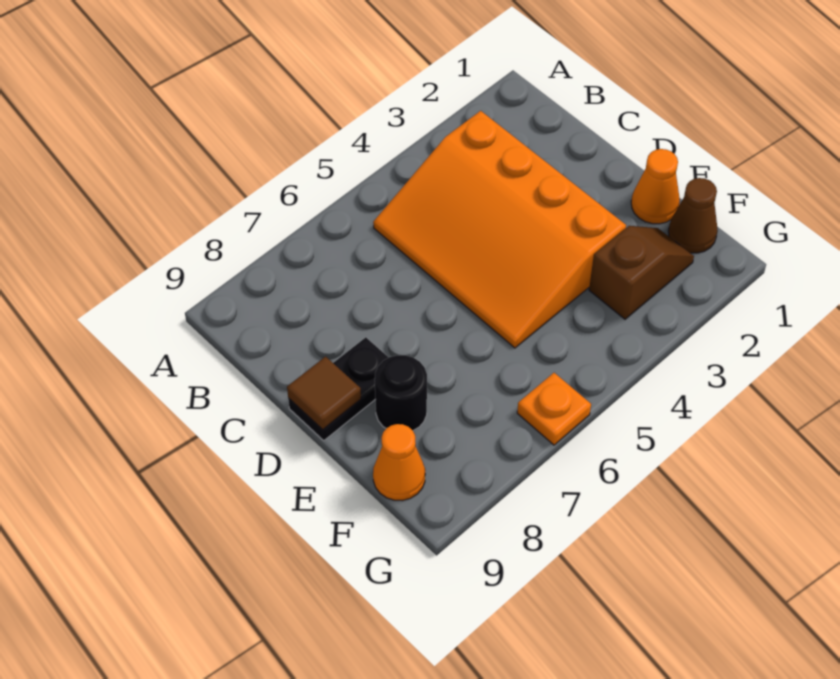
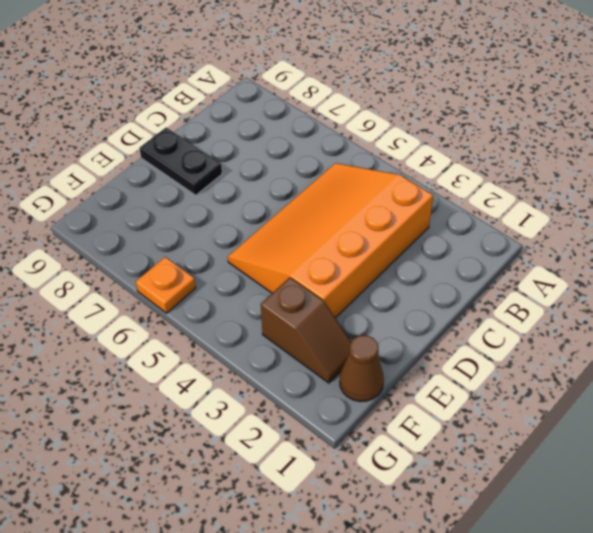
none -> orange cone E1 level 1
none -> black round brick E8 level 1

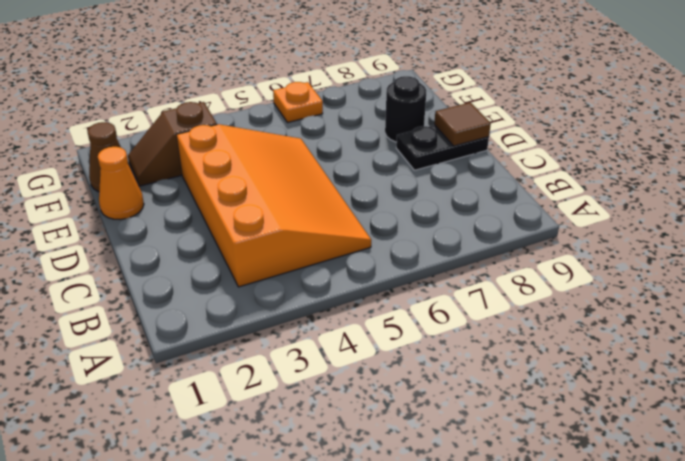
none -> orange cone F9 level 1

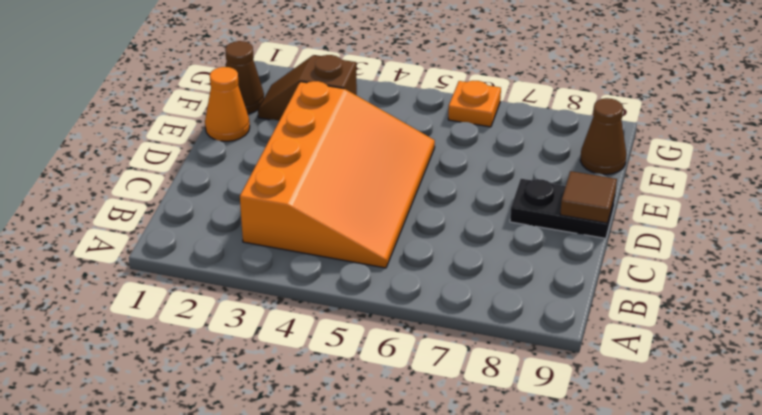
brown cone F9 level 1 -> orange cone F9 level 1
none -> black round brick E8 level 1

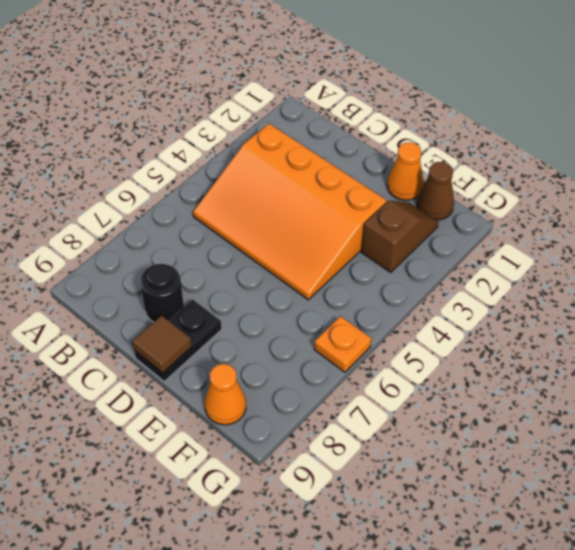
black round brick C8 level 1 -> black round brick E8 level 1

